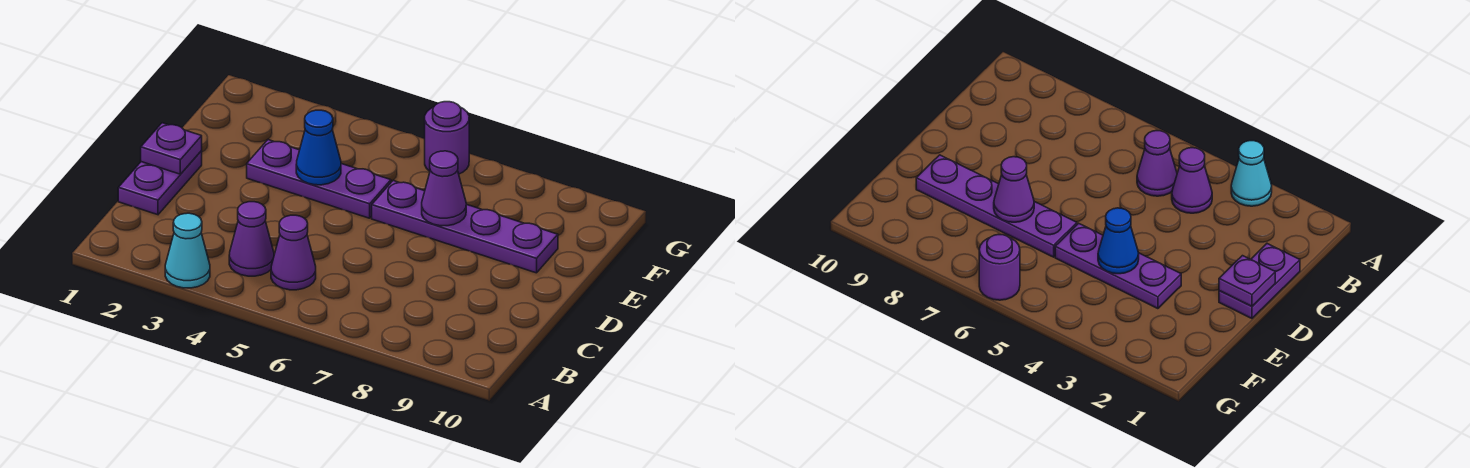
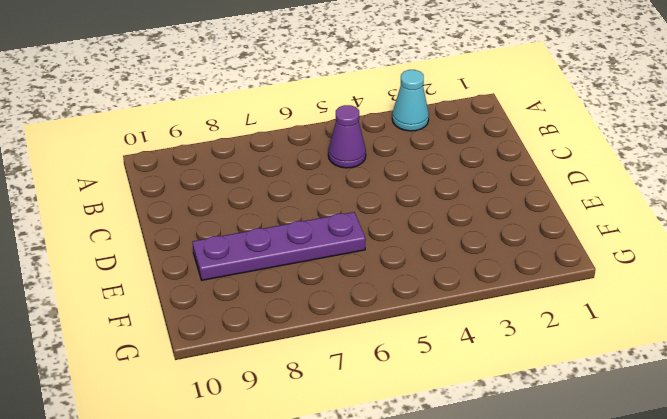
none -> purple cone B4 level 1
none -> purple plate C1:D1 level 1

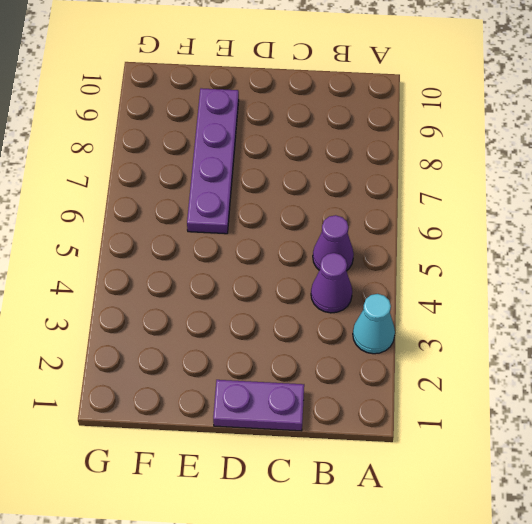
none -> purple plate E3:E5 level 1
none -> purple round brick G6 level 1

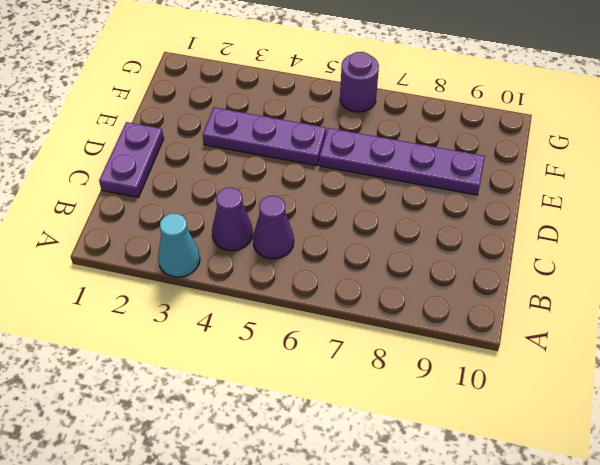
none -> purple plate D1 level 2
none -> blue cone E4 level 2

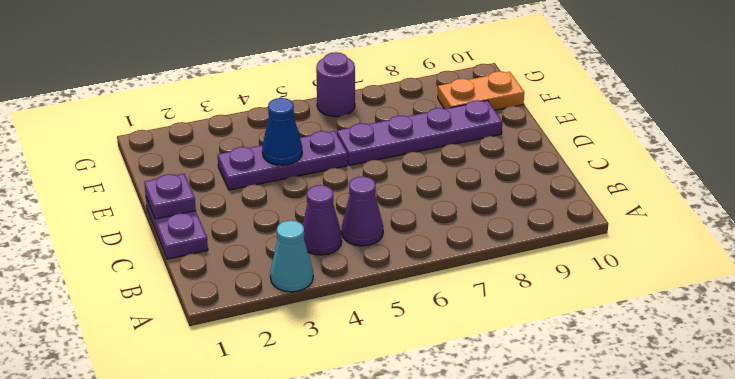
orange plate F9:F10 level 1 -> none
none -> purple cone E7 level 2

